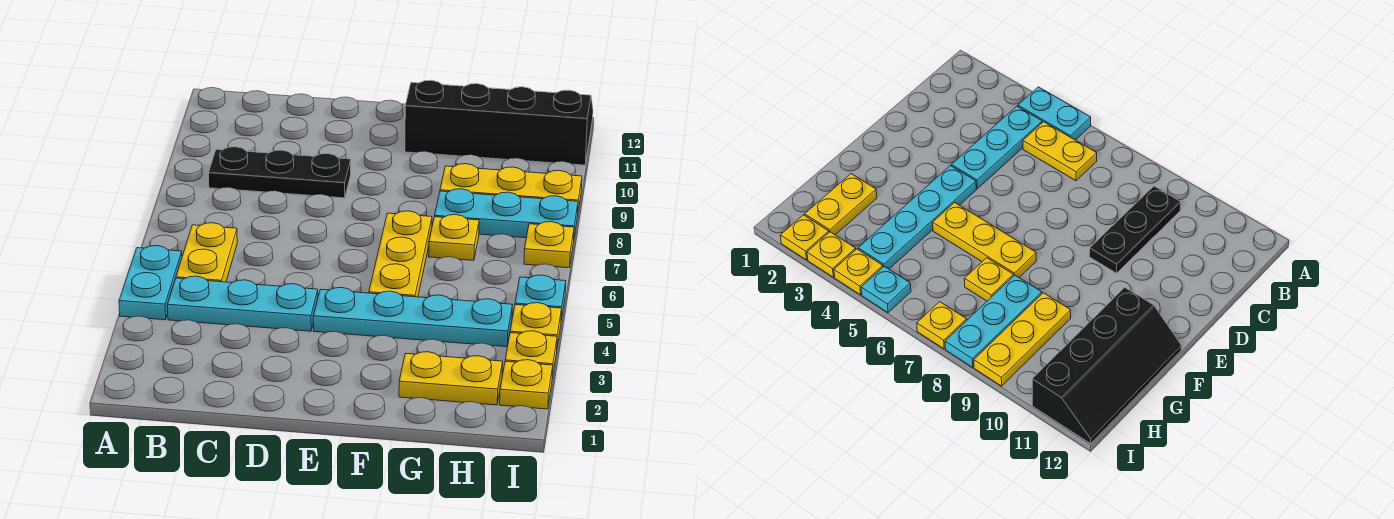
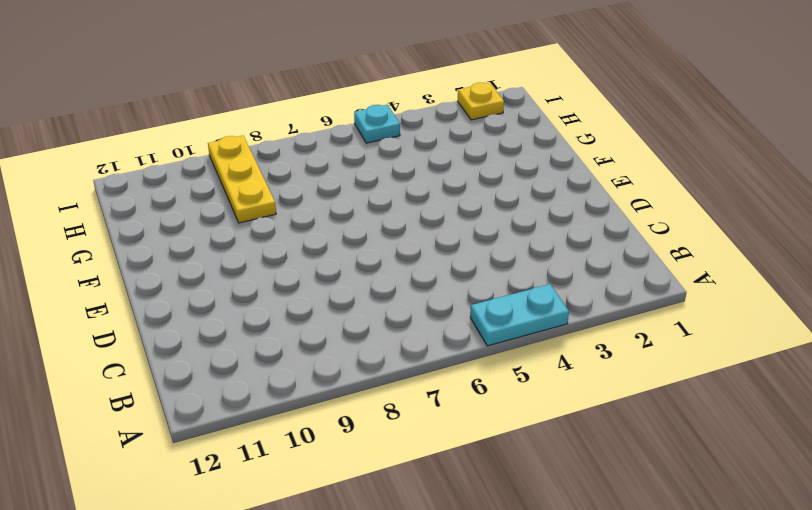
none -> cyan plate B4:D4 level 1
none -> yellow plate B5:B6 level 1
none -> black plate B9:D9 level 1

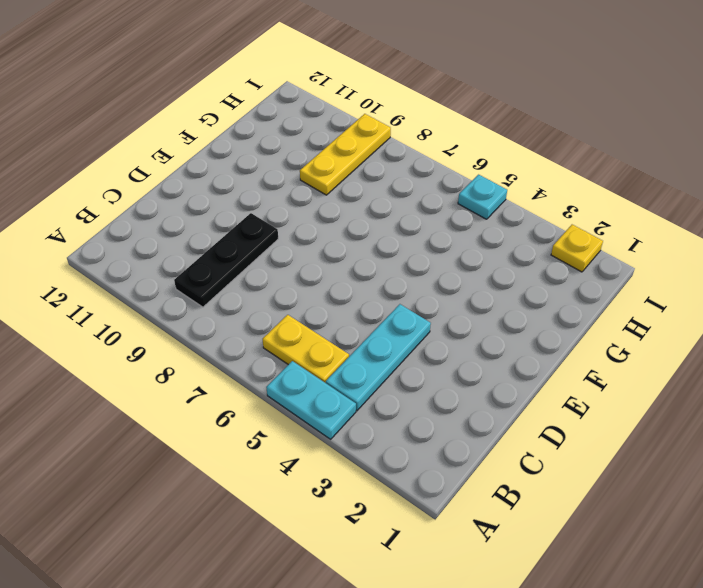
none -> cyan plate E4:H4 level 1
none -> yellow plate F5:F7 level 1
none -> black slope F11:I12 level 1 top 11

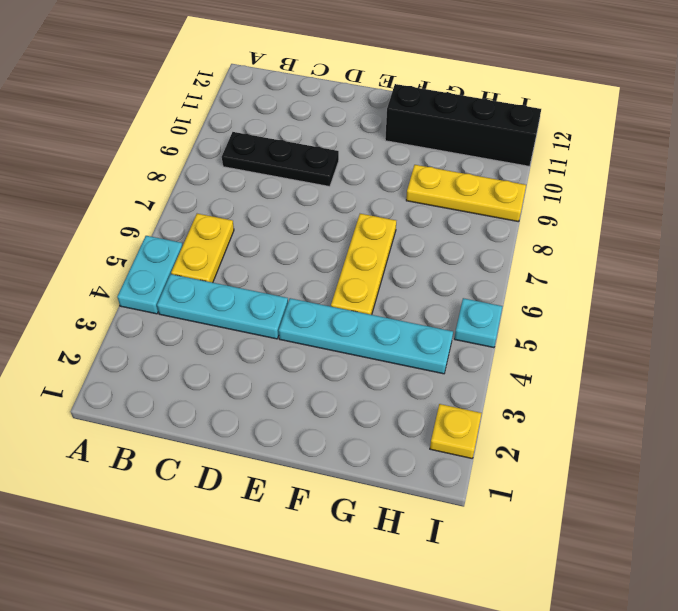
none -> yellow plate G2:H2 level 1
none -> yellow plate G7 level 1
none -> cyan plate G8:I8 level 1

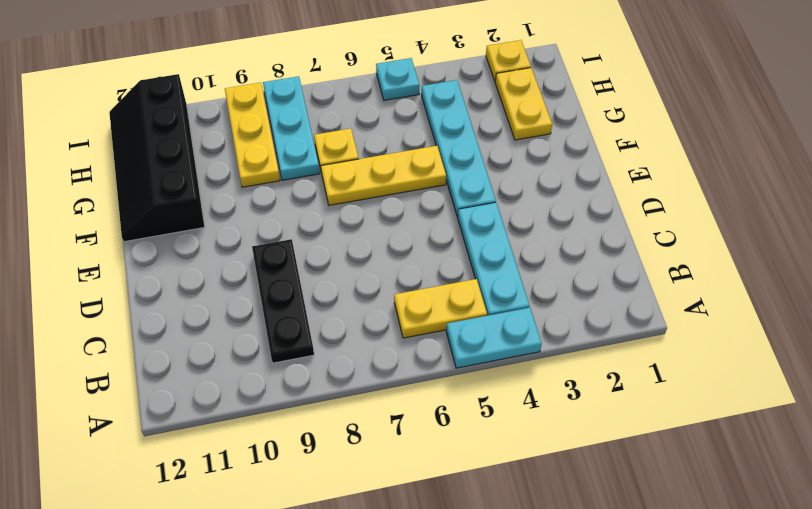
none -> yellow plate I3 level 1
none -> yellow plate I4 level 1
none -> yellow plate I7 level 1

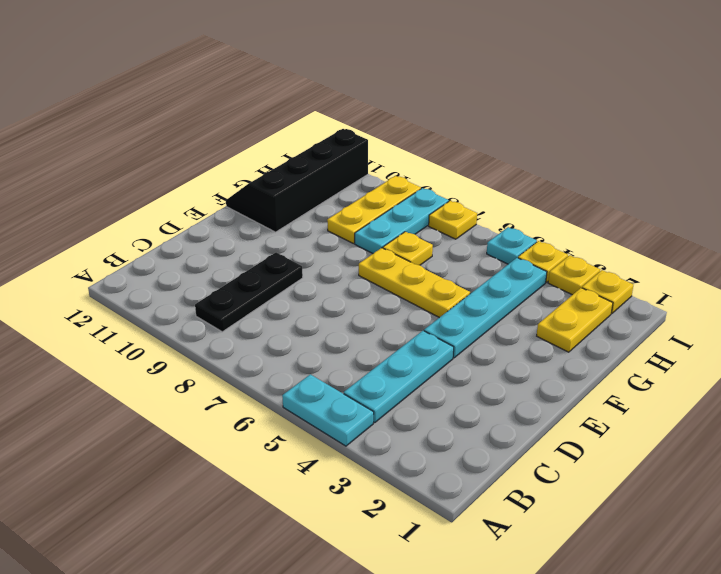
none -> yellow plate B5:B6 level 1

